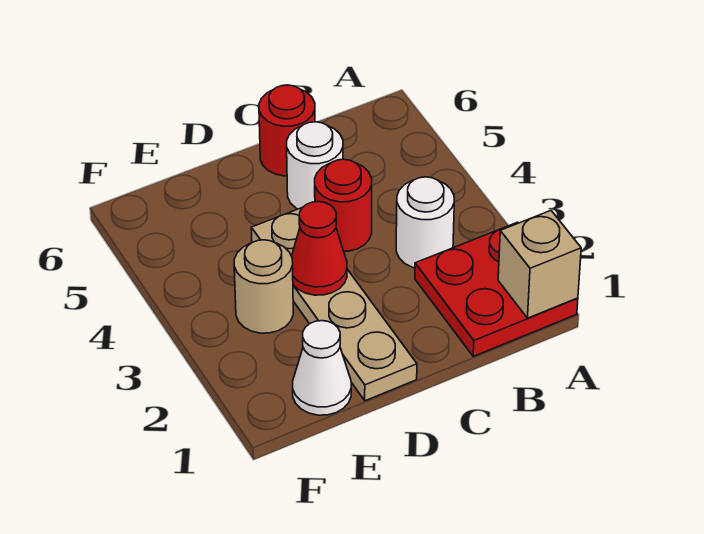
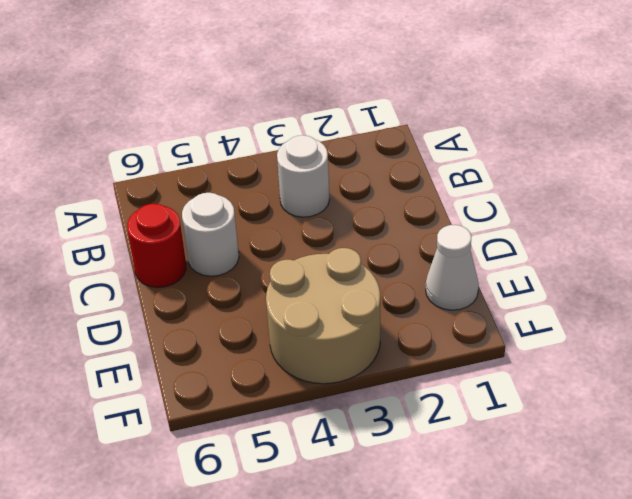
tan round brick E3:F4 level 1 -> tan round brick E3 level 1
none -> red plate A1:B2 level 1
none -> red round brick C4 level 1

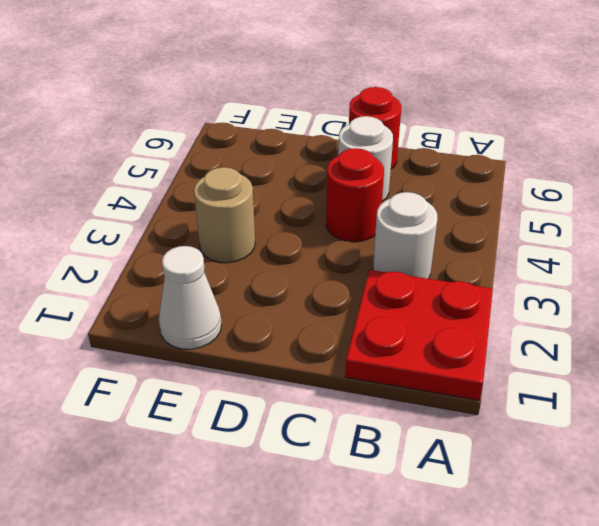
none -> tan plate D1:D4 level 1
none -> tan brick A1 level 2

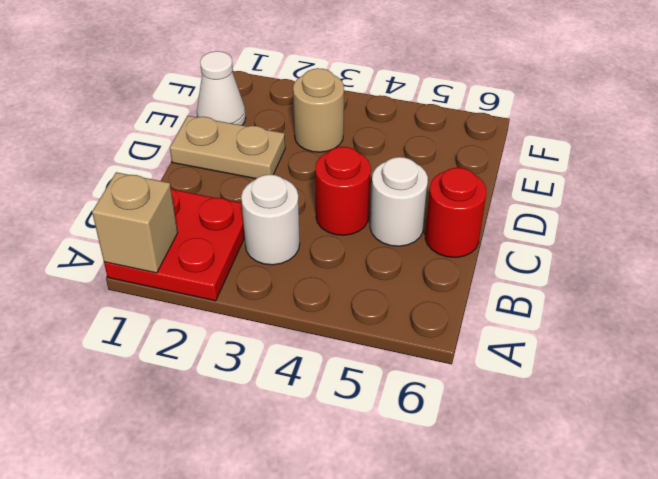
tan plate D1:D2 level 1 -> tan plate D1:D4 level 1
none -> red cone D3 level 2

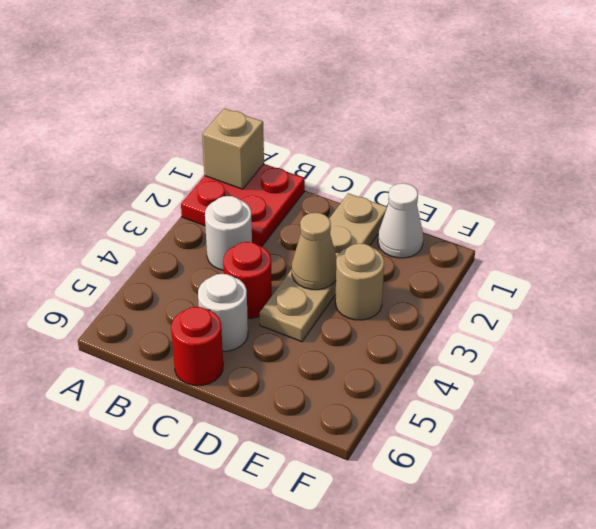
tan cone D3 level 2 -> red cone D3 level 2

